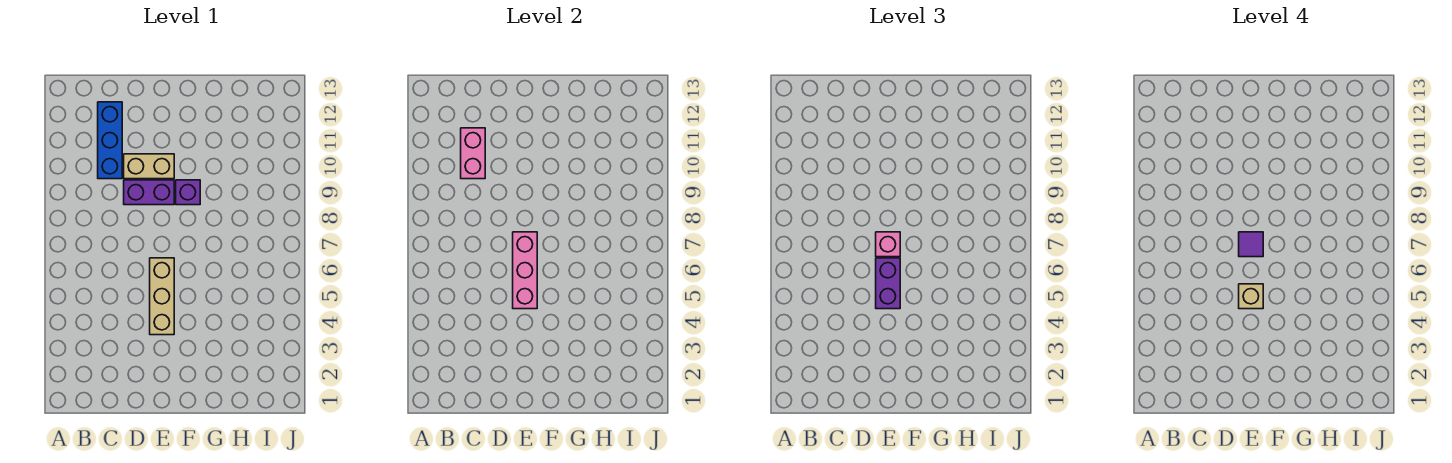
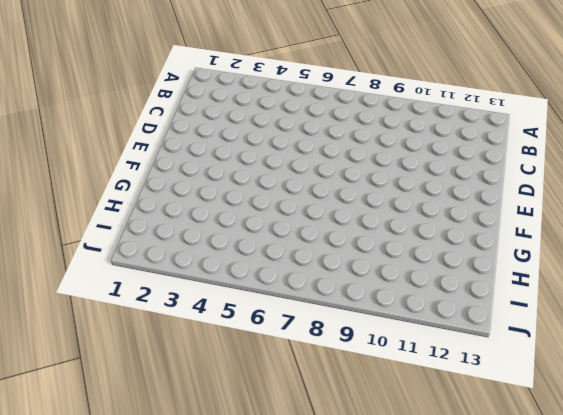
none -> blue brick C10:C12 level 1
none -> purple brick D9:E9 level 1

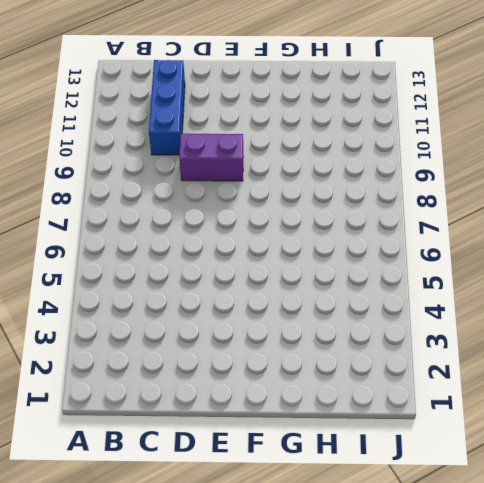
none -> tan brick D10:E10 level 1
none -> tan brick E4:E6 level 1

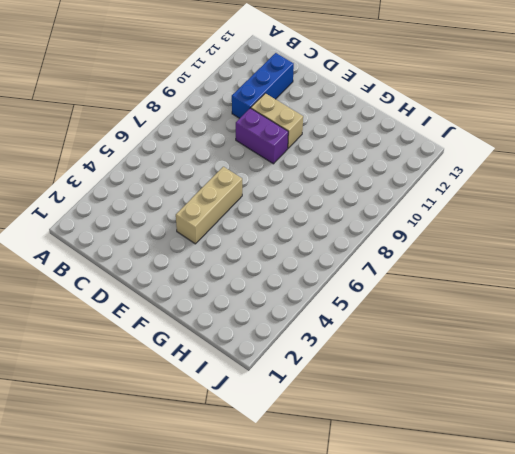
none -> purple brick F9 level 1
none -> pink brick C10:C11 level 2

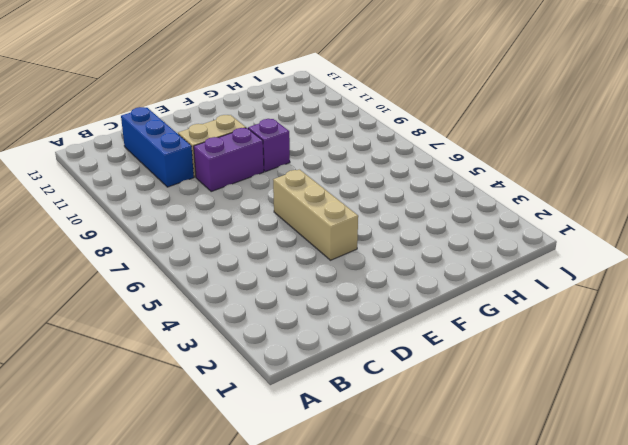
none -> pink brick C10:C11 level 2
none -> pink brick E5:E7 level 2

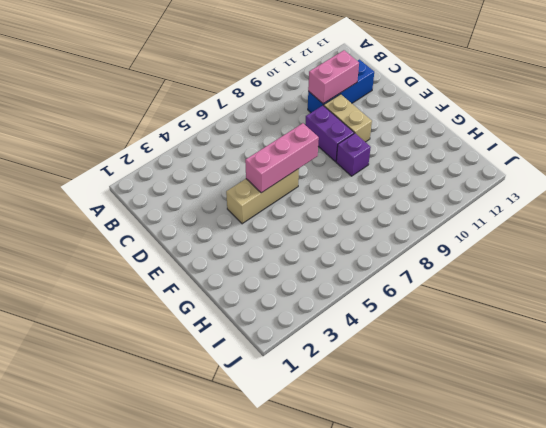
none -> purple brick E5:E6 level 3
none -> pink brick E7 level 3

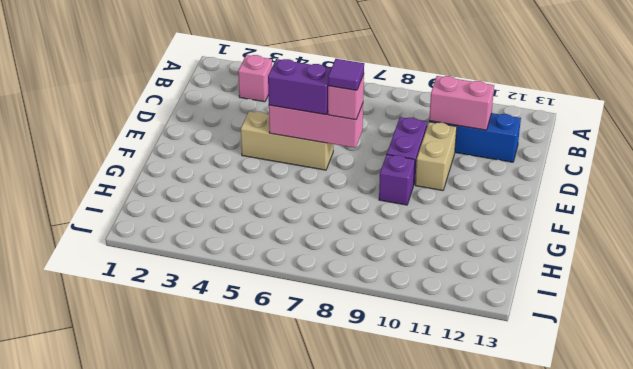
pink brick B3 level 1 -> none
none -> tan brick E5 level 4

